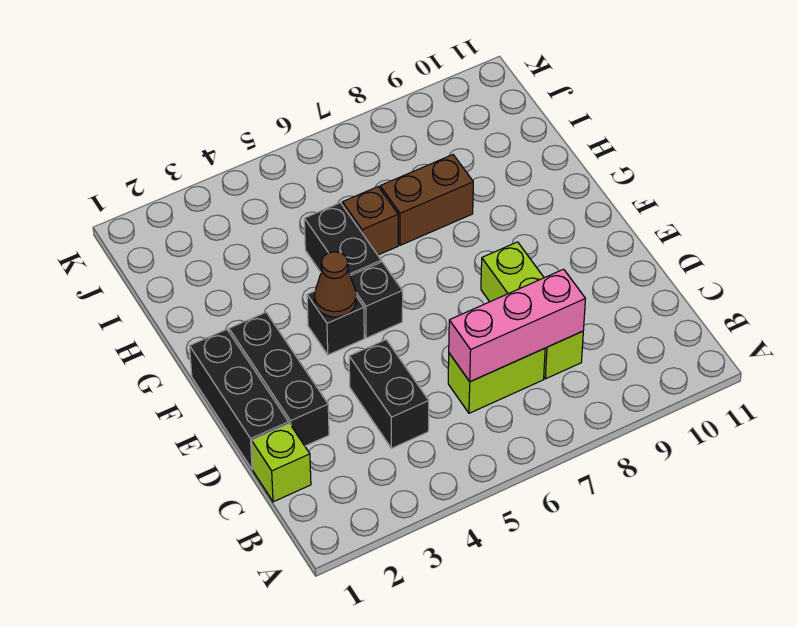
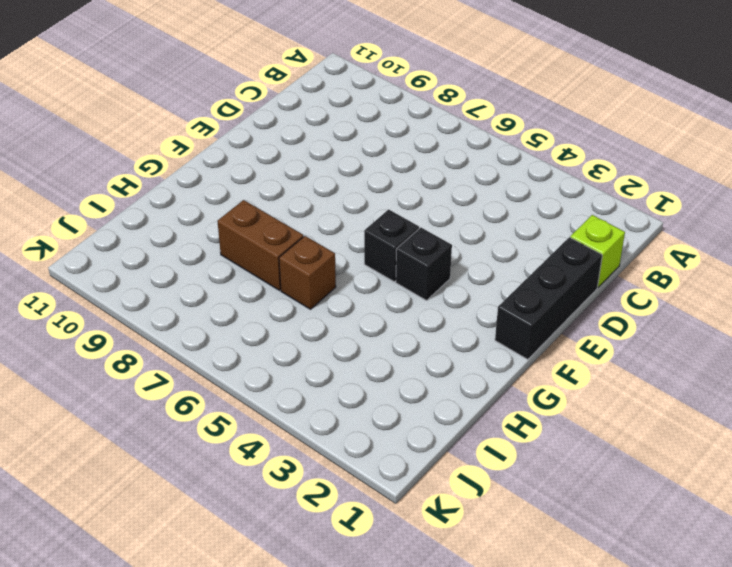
none -> black brick C4:D4 level 1
none -> lime brick C6:C7 level 1
none -> lime brick C8:E8 level 1

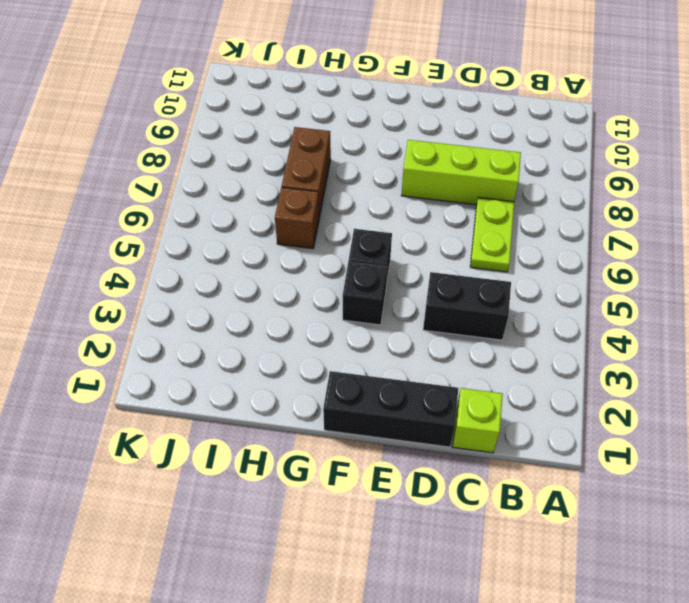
lime plate C6:C7 level 1 -> lime brick C6:C7 level 1
none -> black brick D2:F2 level 1
none -> black brick G5:H5 level 1
none -> pink brick C6:C8 level 2

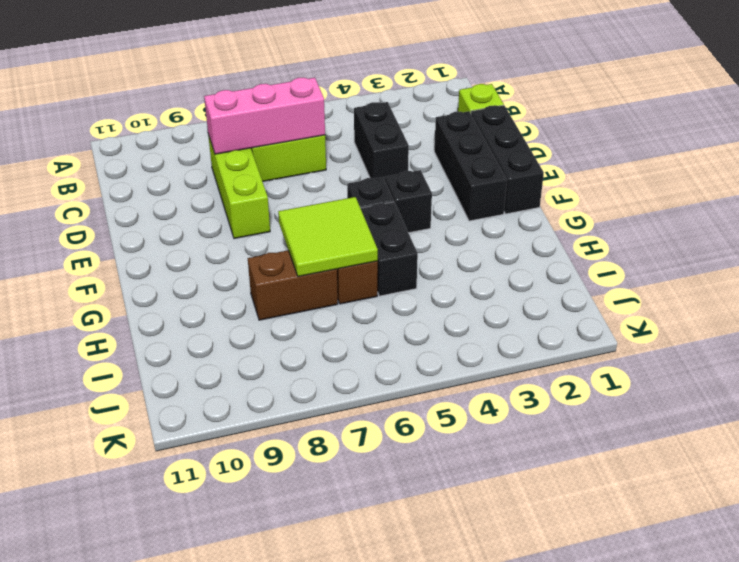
lime tile G6:H7 level 2 -> none
none -> brown cone F4 level 2

